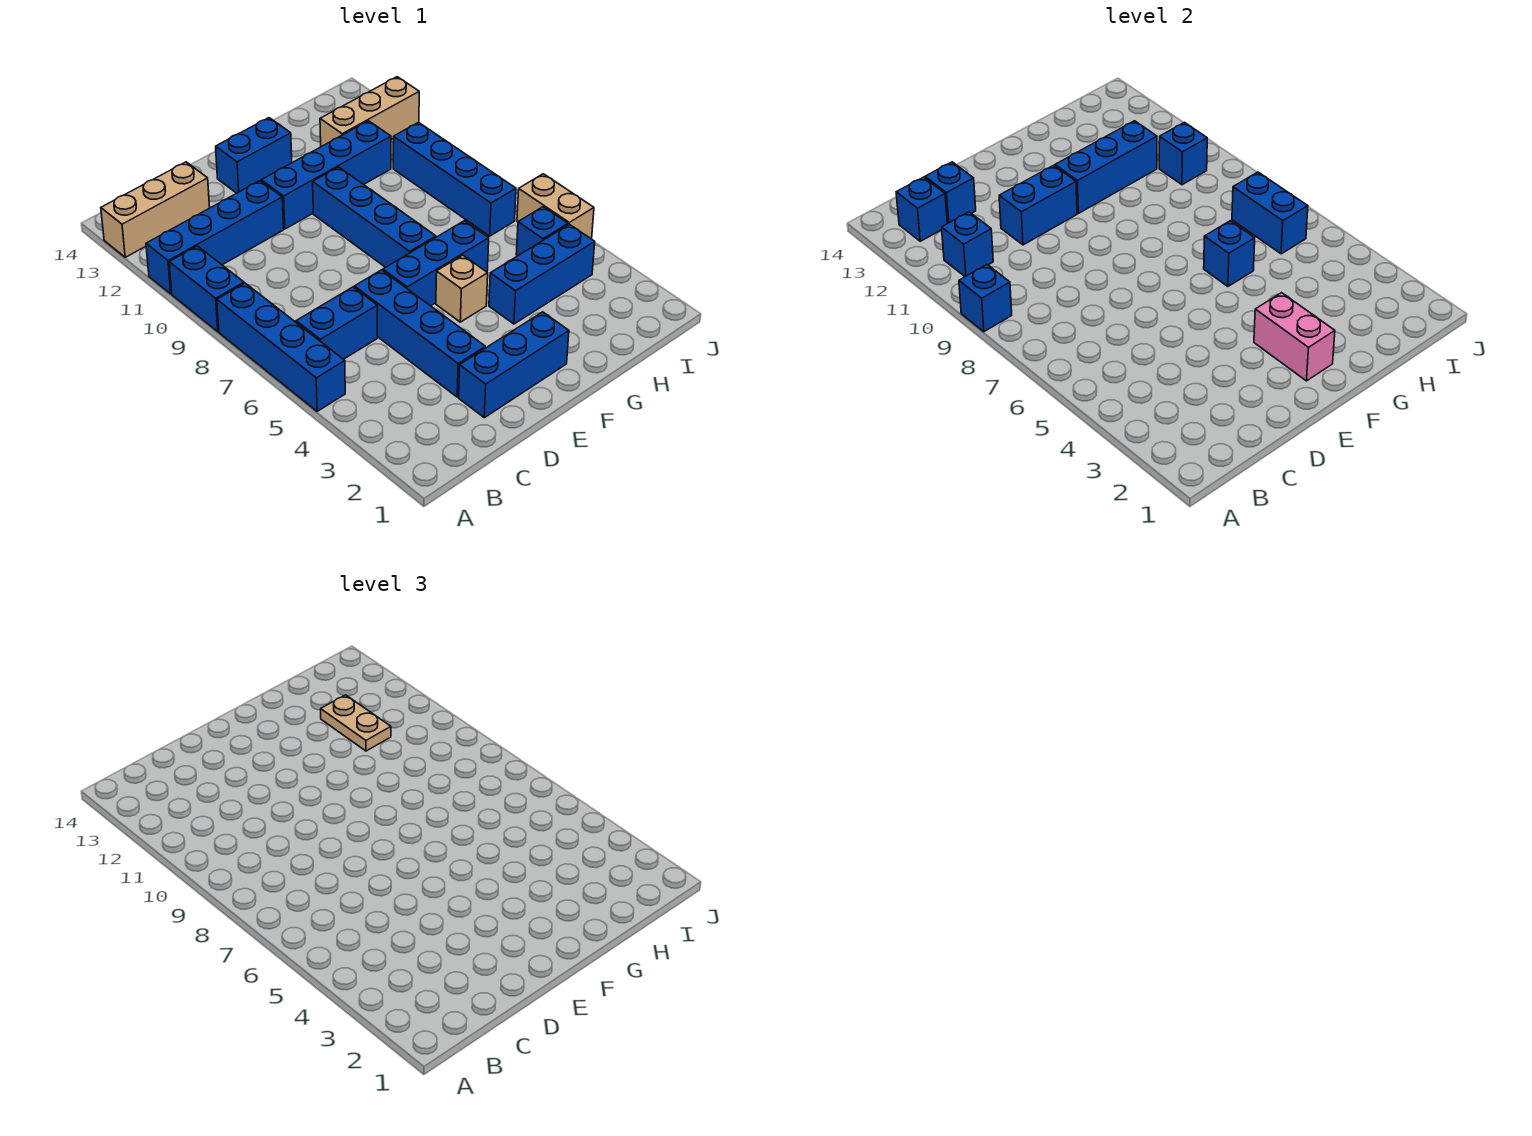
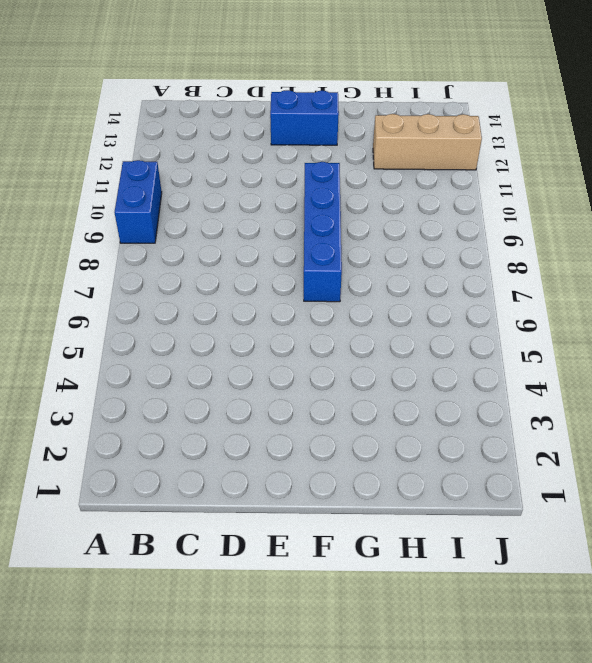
none -> blue brick A5:A8 level 1
none -> blue brick A11:D11 level 1
none -> tan brick A13:C13 level 1

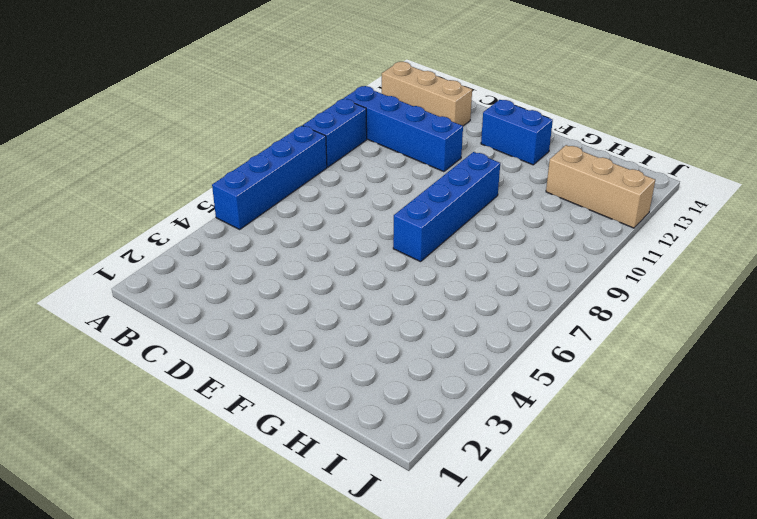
none -> blue brick B6:C6 level 1
none -> blue brick D2:F2 level 1
none -> blue brick D3:D6 level 1

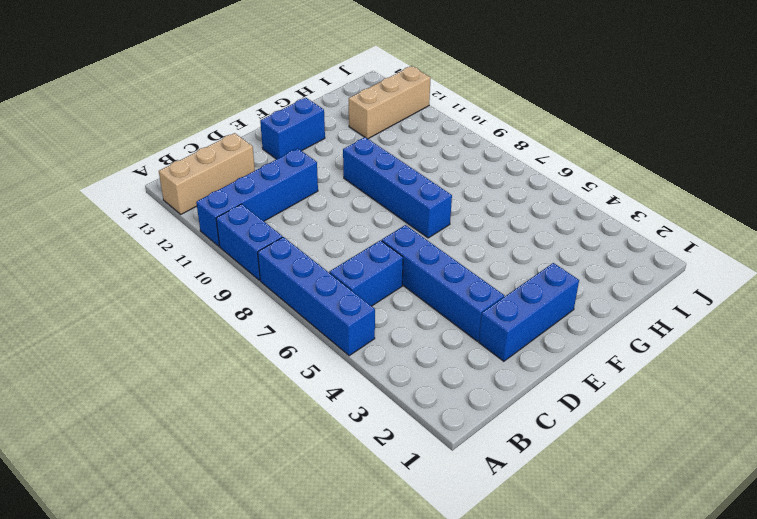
none -> blue brick E6:G6 level 1
none -> blue brick E11:H11 level 1
none -> tan brick F5 level 1

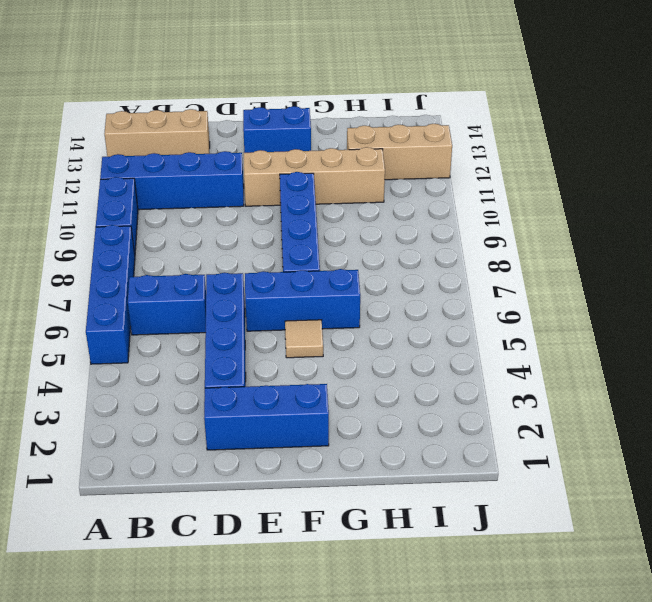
tan brick E11:H11 level 1 -> blue brick E11:H11 level 1
tan tile F5 level 1 -> tan brick F5 level 1
none -> blue brick G4:I4 level 1
none -> blue brick I5 level 1
none -> blue brick I7:I10 level 1

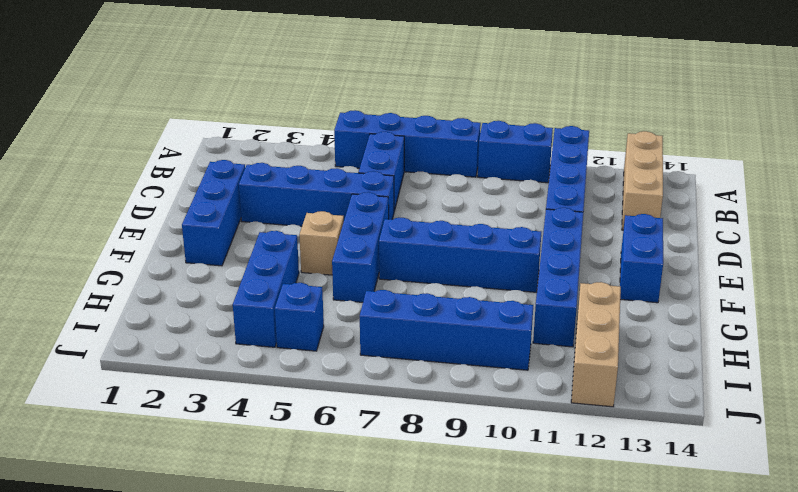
none -> tan brick J5:J6 level 1
none -> blue brick A9 level 2
none -> blue brick B11 level 2

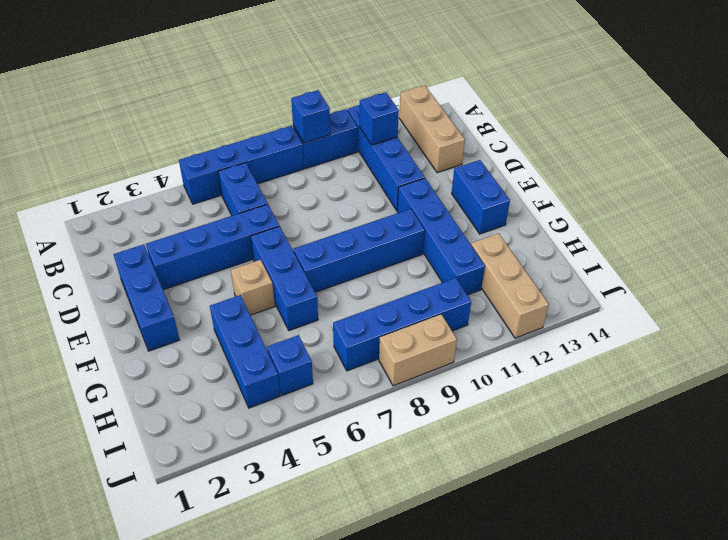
tan brick J8:J9 level 1 -> tan brick J5:J6 level 1
none -> blue brick B13 level 2
none -> blue brick C13 level 2
none -> blue brick D11:E11 level 2

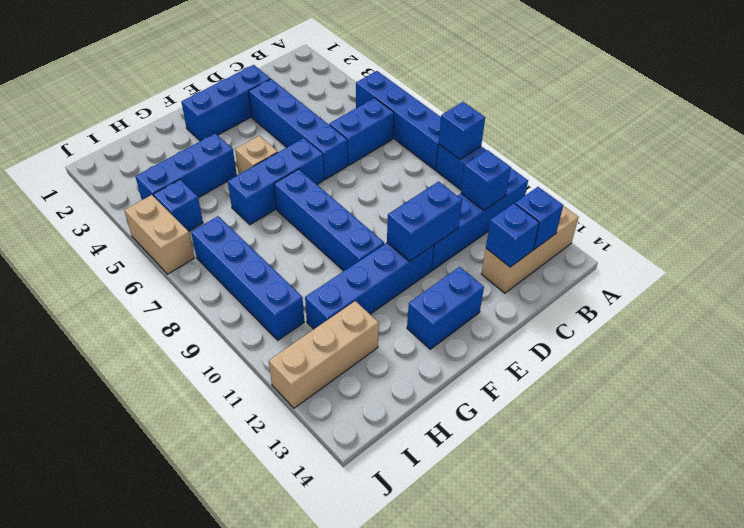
none -> pink brick F2:F3 level 2
none -> blue brick F11:H11 level 2
none -> blue brick G6 level 2

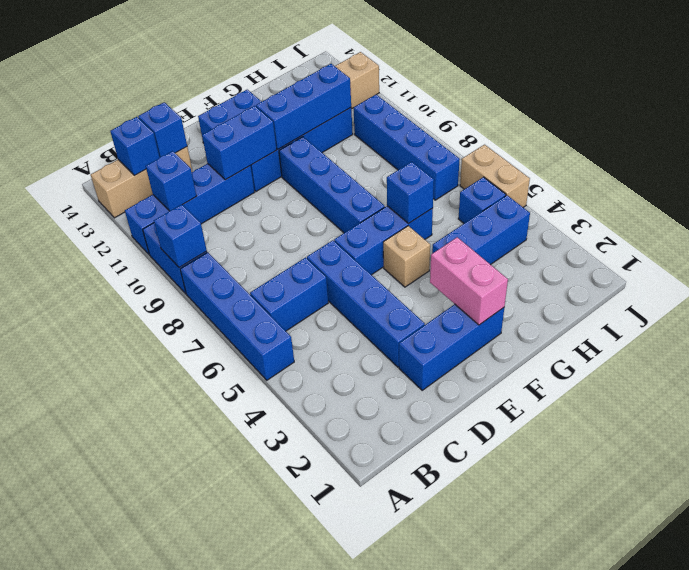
none -> blue brick I6:I7 level 2
none -> blue brick I10 level 2
none -> tan plate H11:H12 level 3

